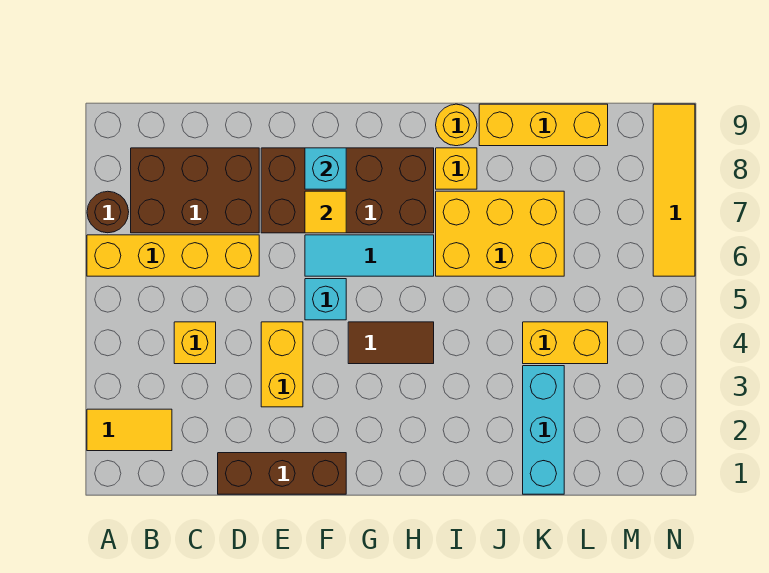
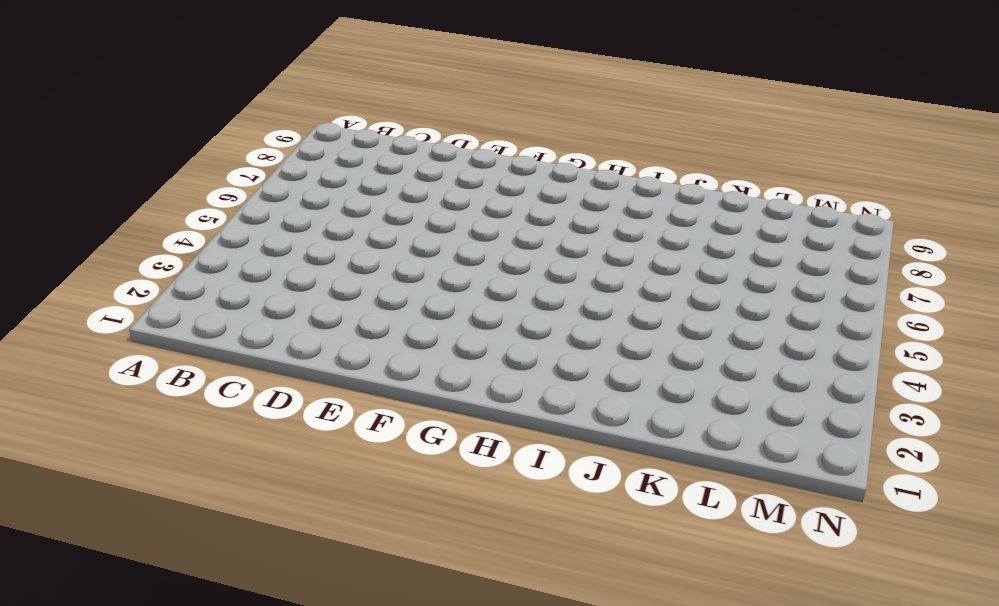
none -> yellow tile A2:B2 level 1
none -> yellow brick A6:D6 level 1
none -> brown round brick A7 level 1

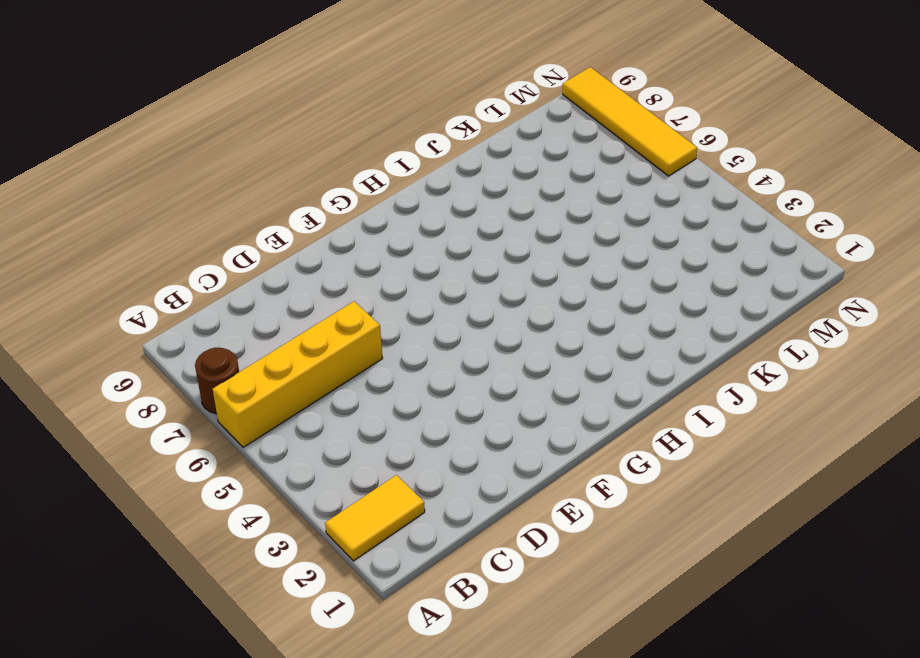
none -> brown brick B7:D8 level 1
none -> yellow brick C4 level 1
none -> brown brick D1:F1 level 1

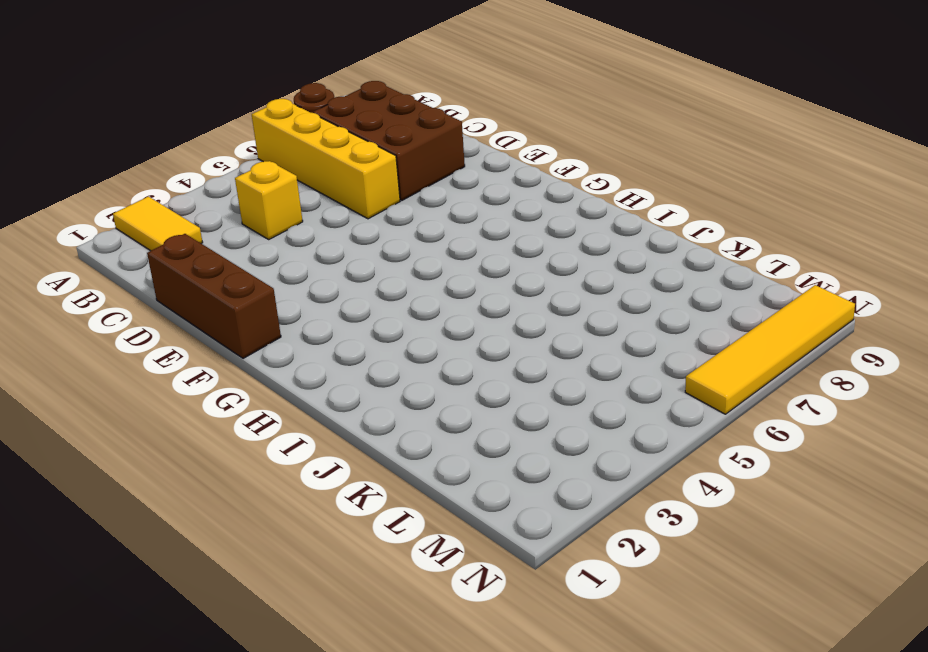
none -> yellow brick E3:E4 level 1
none -> brown brick E7:H8 level 1
none -> cyan brick F5 level 1

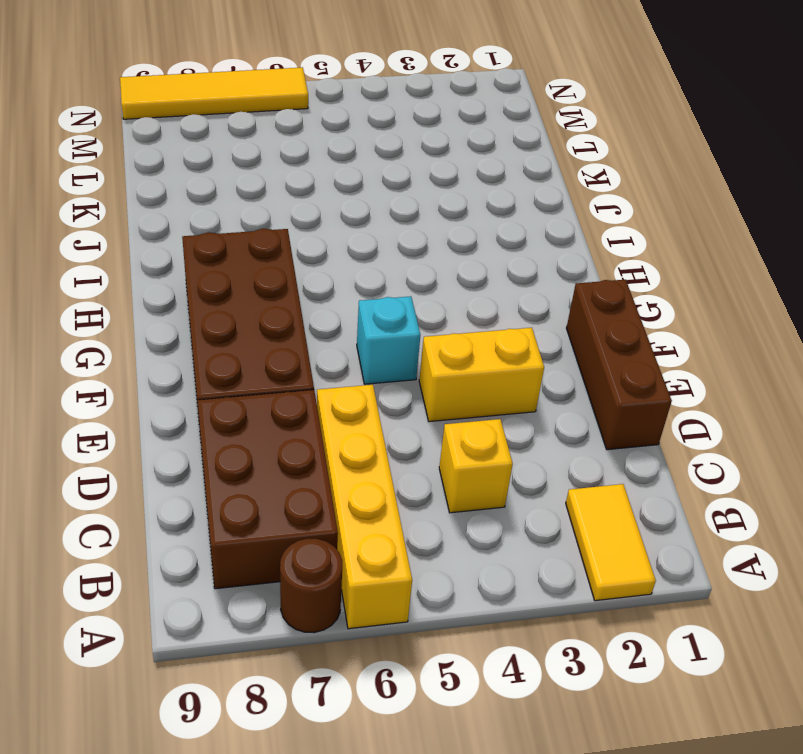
none -> cyan tile F6:H6 level 1
none -> brown tile G4:H4 level 1
none -> yellow brick I6:K7 level 1

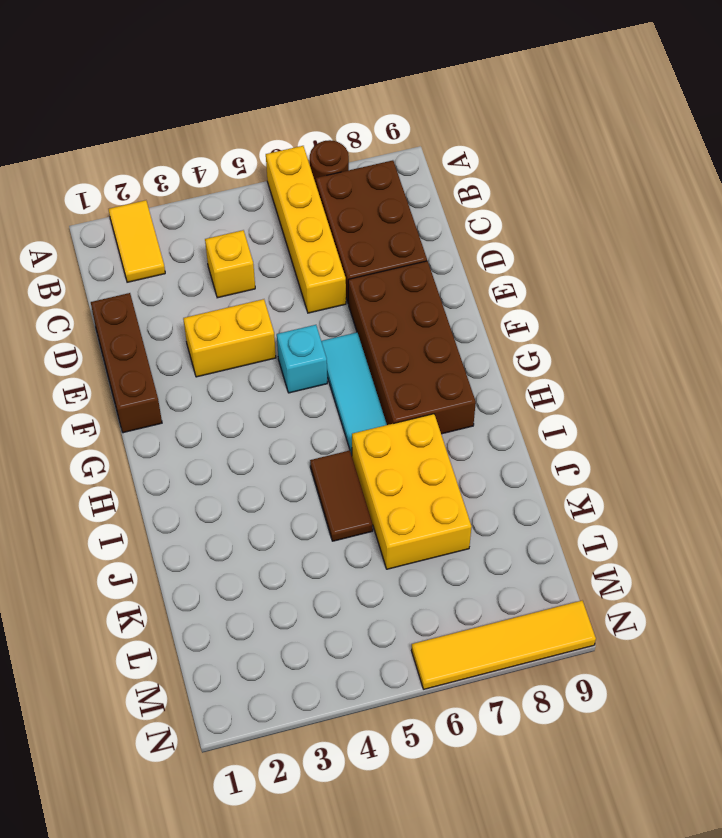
brown tile I5:J5 level 1 -> brown tile G4:H4 level 1
none -> yellow brick I8 level 1
none -> yellow round brick I9 level 1
none -> yellow brick J9:L9 level 1

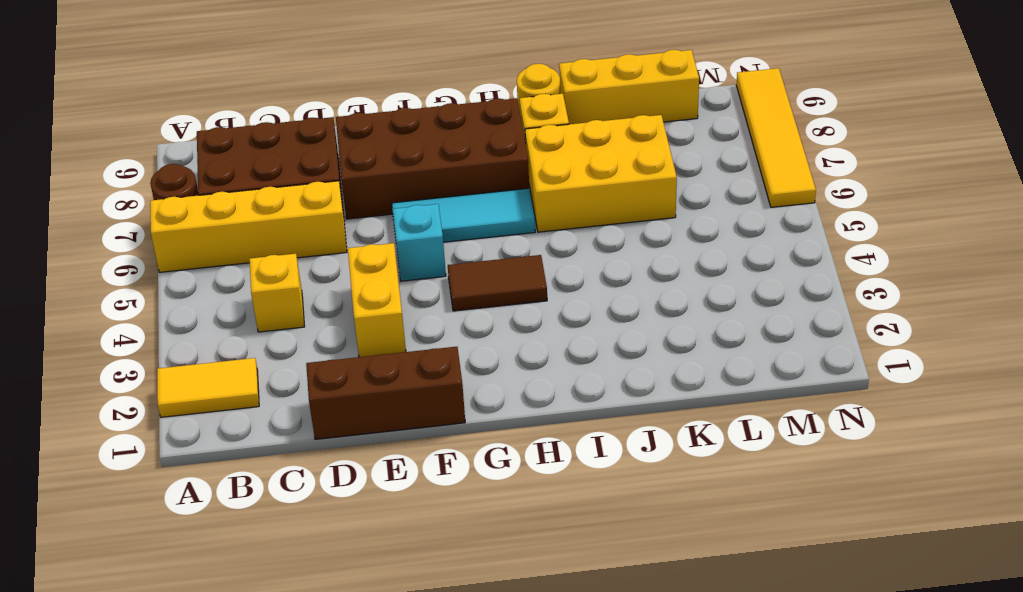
none -> cyan brick K1:K3 level 1
none -> yellow brick K4:L4 level 1
none -> yellow tile F7 level 2

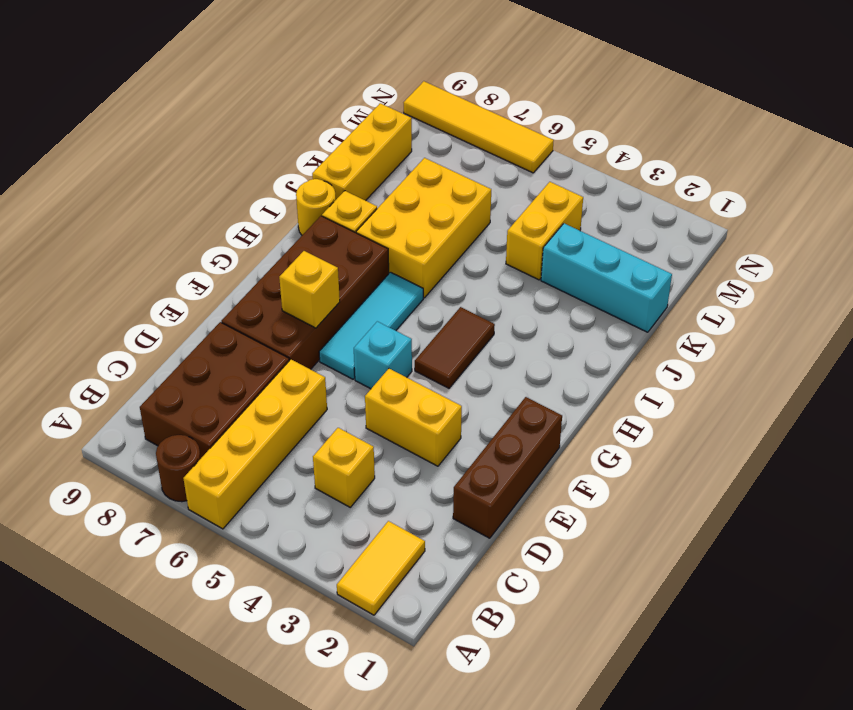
yellow brick F7 level 2 -> yellow tile F7 level 2
none -> cyan brick F8 level 2

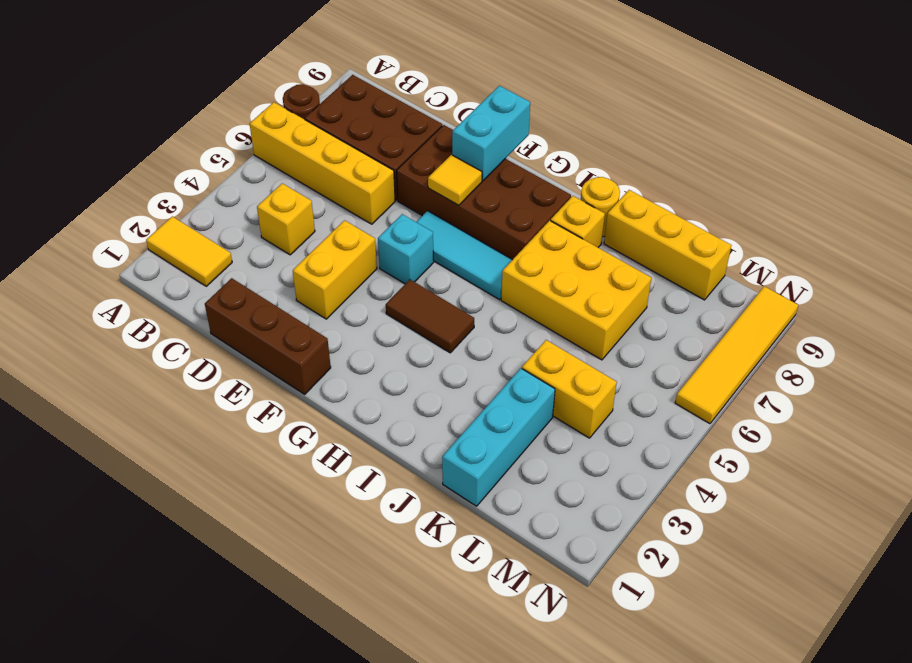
cyan brick F8:F9 level 2 -> cyan brick F8 level 2

